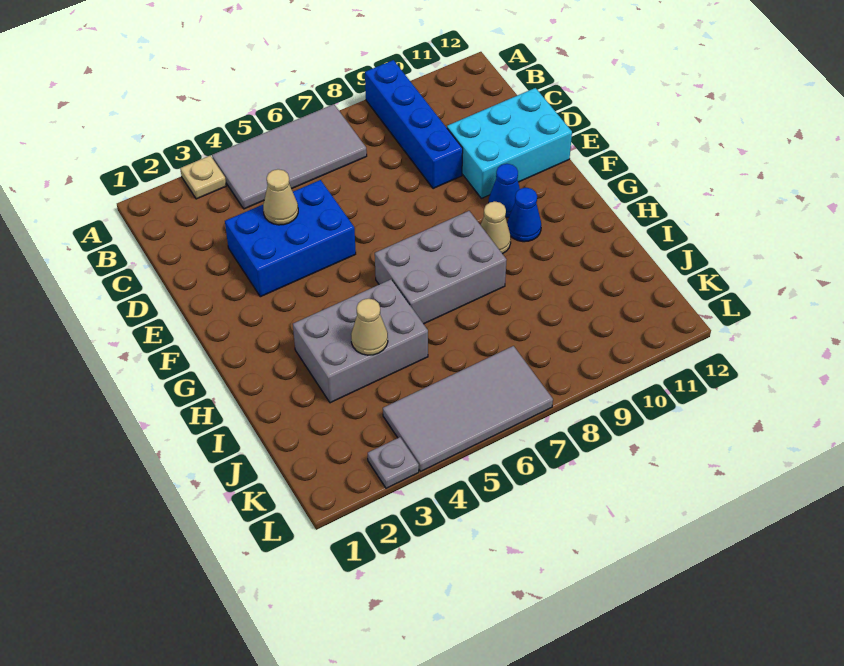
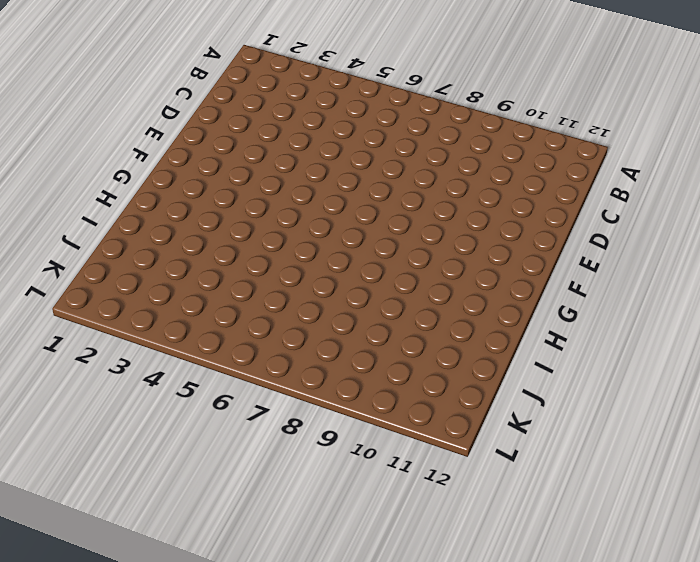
none -> tan plate A3 level 1
none -> grey tile A4:B7 level 1
none -> blue brick A9:D9 level 1

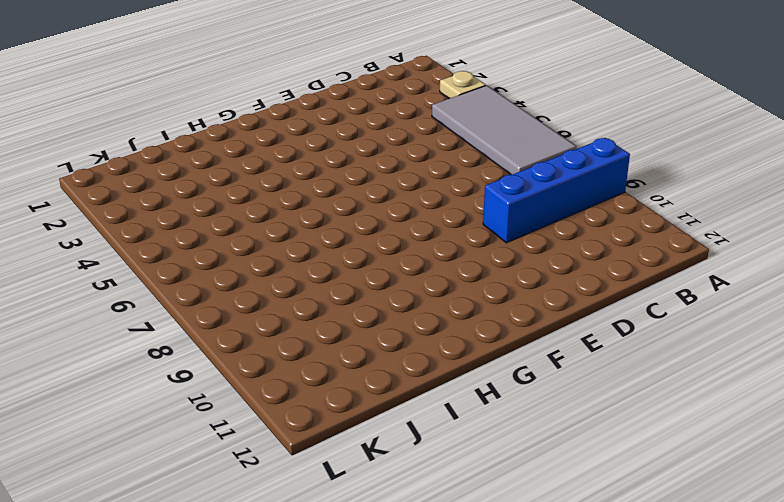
none -> blue brick D3:E5 level 1
none -> cyan brick D10:E12 level 1
none -> blue cone F10 level 1

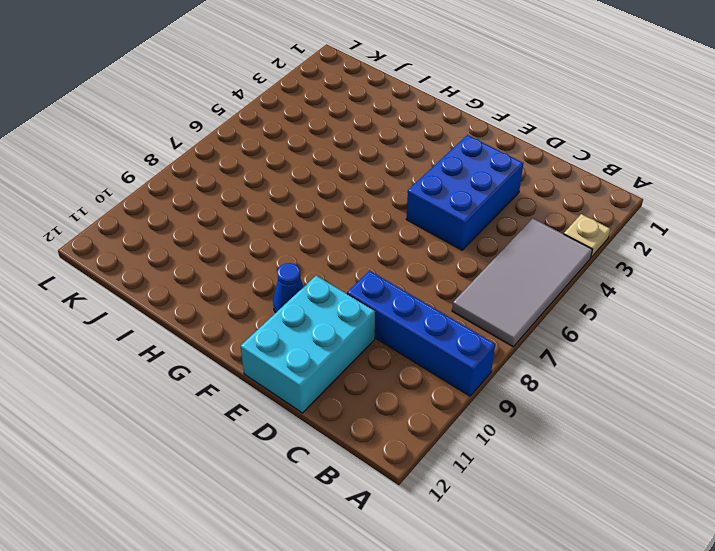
none -> grey brick G6:H8 level 1
none -> tan cone G9 level 1
none -> blue cone G10 level 1

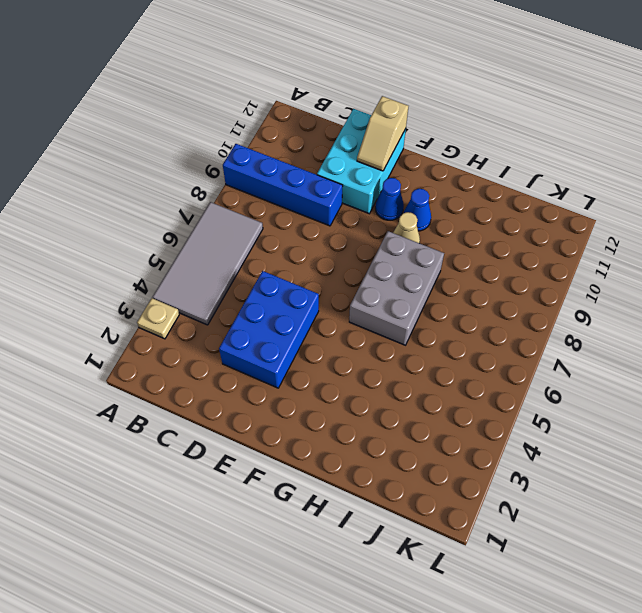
tan slope E11:E12 level 2 top 12 -> none
none -> grey brick H3:I5 level 1
none -> grey tile K4:L7 level 1
none -> grey plate L3 level 1

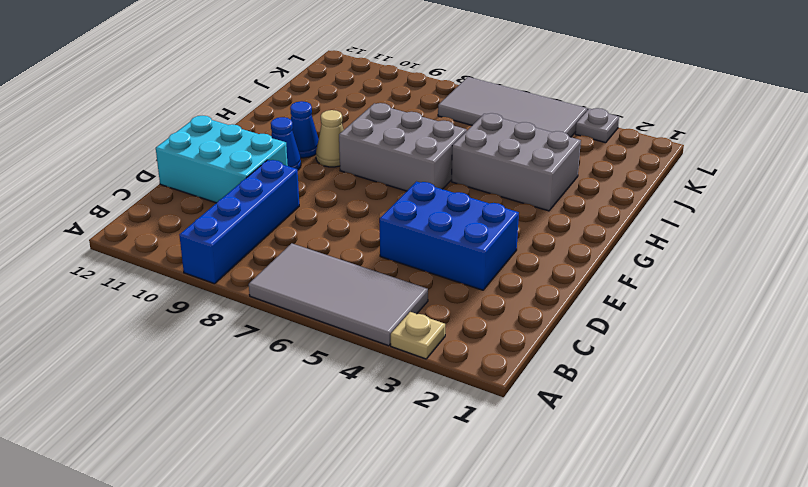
none -> tan cone D4 level 2
none -> tan cone I4 level 2

